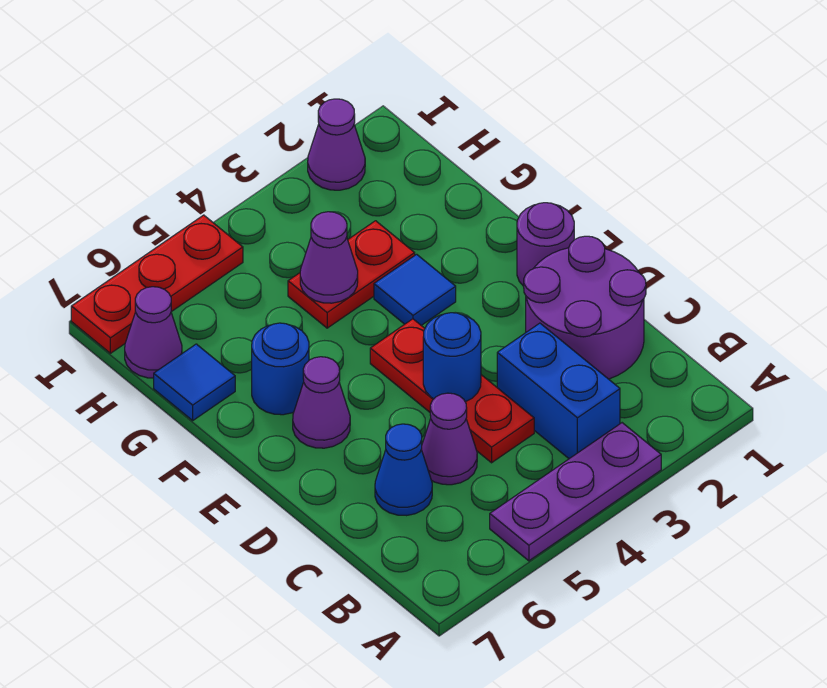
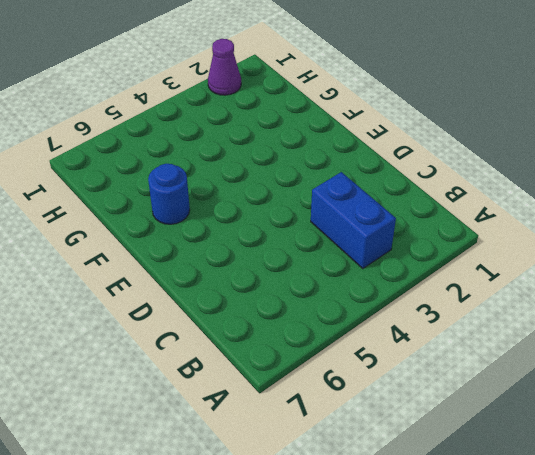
none -> purple plate A3:A5 level 1
none -> purple round brick C1:D2 level 1
none -> red plate C4:E4 level 1

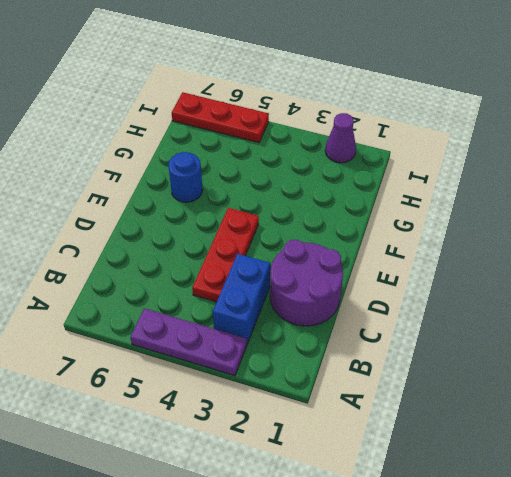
none -> purple cone C5 level 1
none -> blue cone C6 level 1
none -> purple round brick E1 level 1

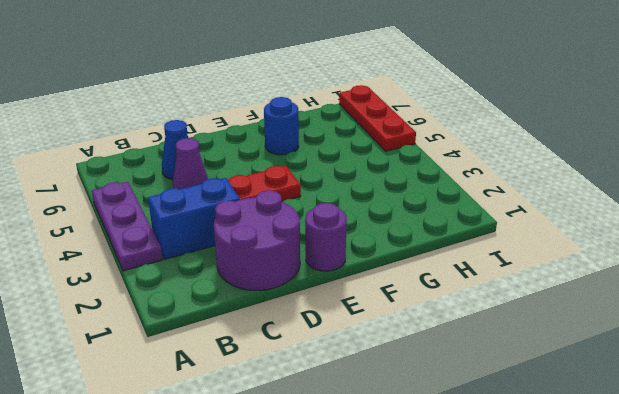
none -> purple cone E6 level 1
none -> blue tile F3 level 1
none -> red plate G3:G4 level 1

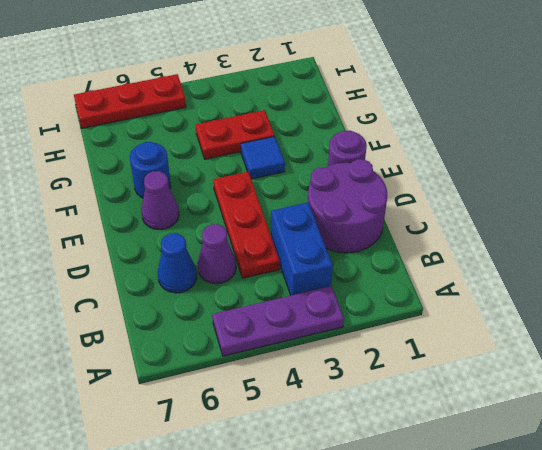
none -> blue tile G7 level 1
none -> purple cone H7 level 1
none -> purple cone I2 level 1

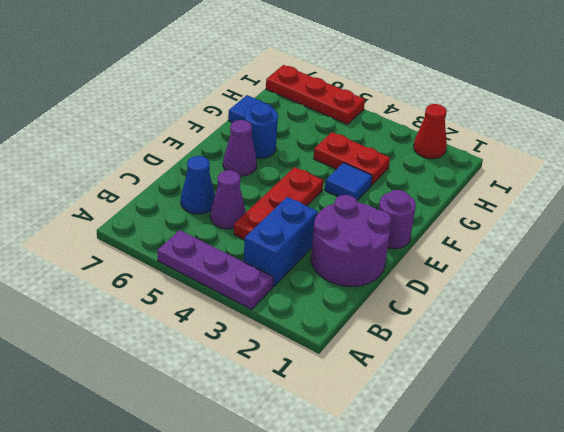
red cone I2 level 1 -> purple cone I2 level 1
none -> purple cone H7 level 1
none -> blue round brick D4 level 2
none -> purple cone G4 level 2

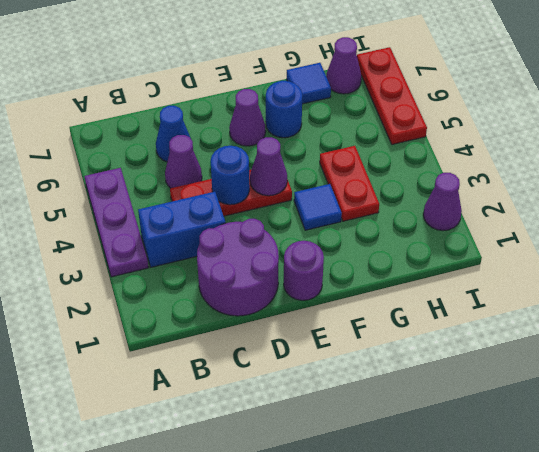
purple cone E4 level 2 -> purple cone G4 level 2

